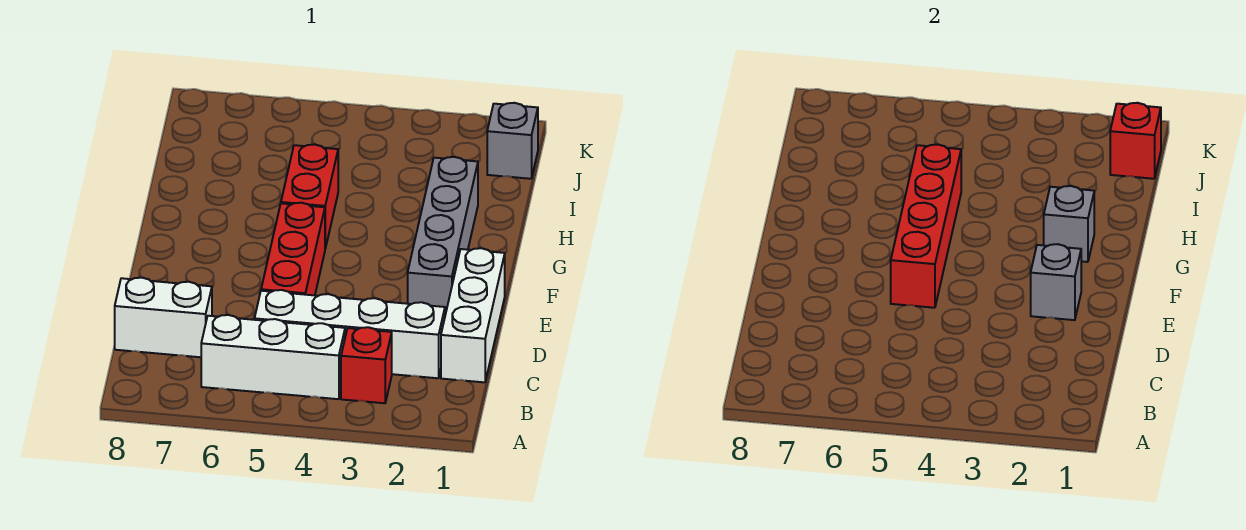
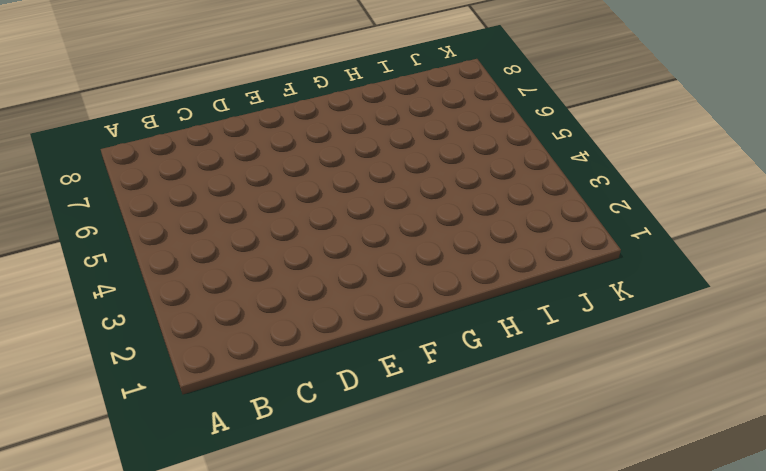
none -> red brick B3 level 1
none -> white brick B4:B6 level 1
none -> white brick C1:E1 level 1

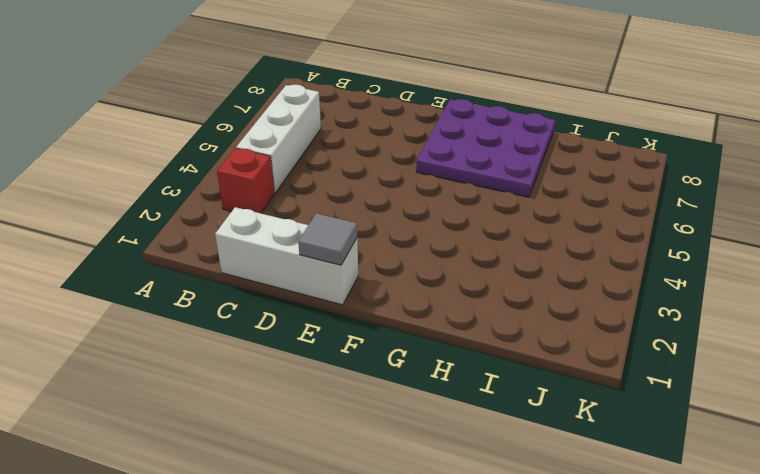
grey tile E1 level 2 -> none
purple plate F6:H8 level 1 -> none
none -> white brick C2:C5 level 1
none -> white brick C7:C8 level 1
none -> red brick D5:F5 level 1

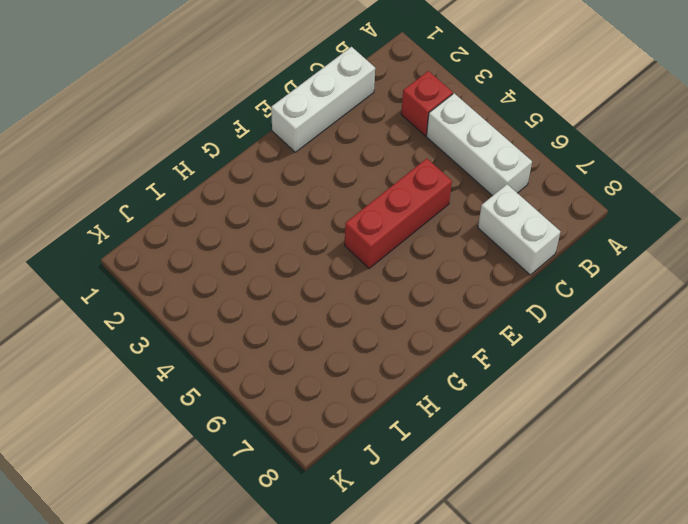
none -> white brick C2:C5 level 1
none -> grey brick E2:H2 level 1
none -> red brick G5:H5 level 1

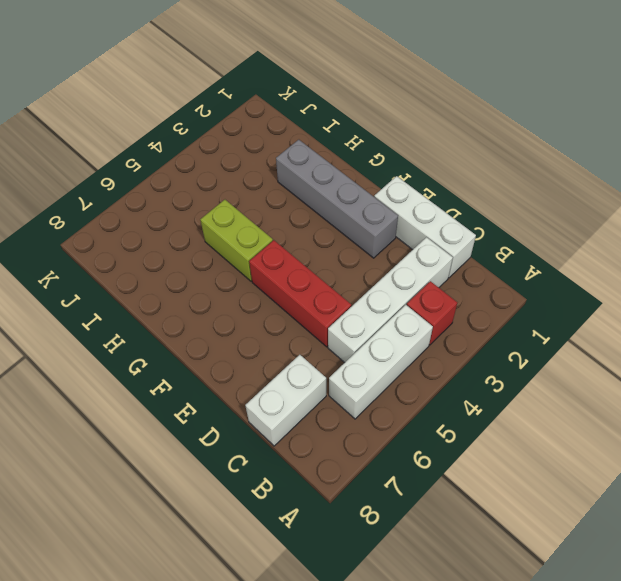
lime brick G5:H5 level 1 -> red brick G5:H5 level 1
none -> grey brick J1 level 1
none -> grey brick E2 level 2
none -> red brick E5:H5 level 2

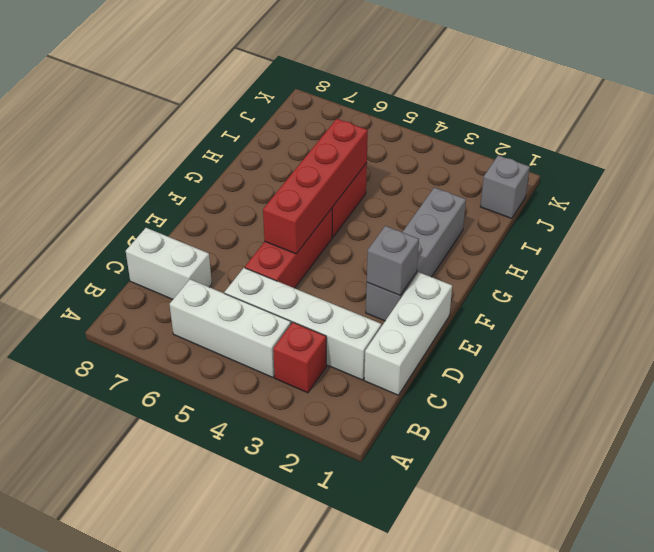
none -> grey brick G2 level 2
none -> red brick J1 level 2

